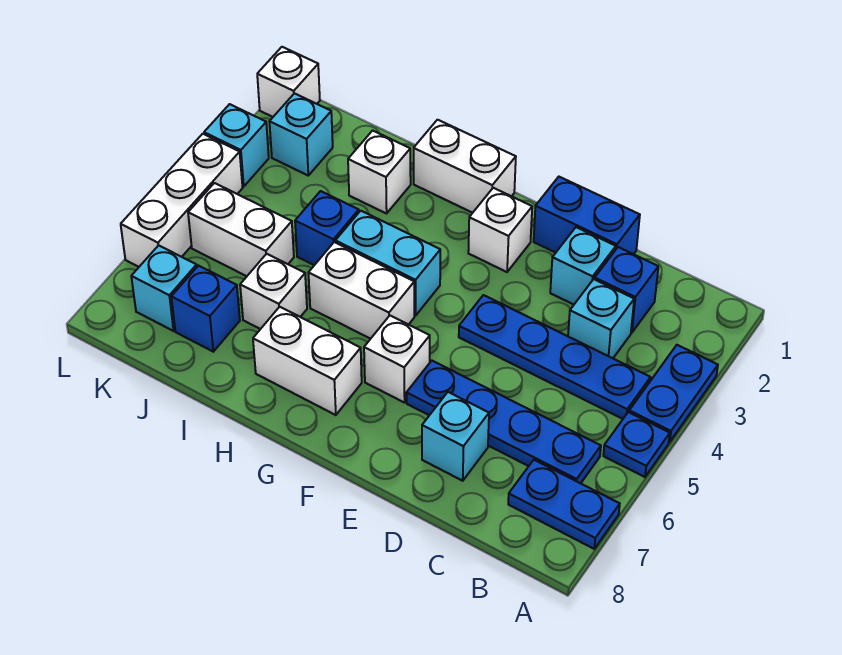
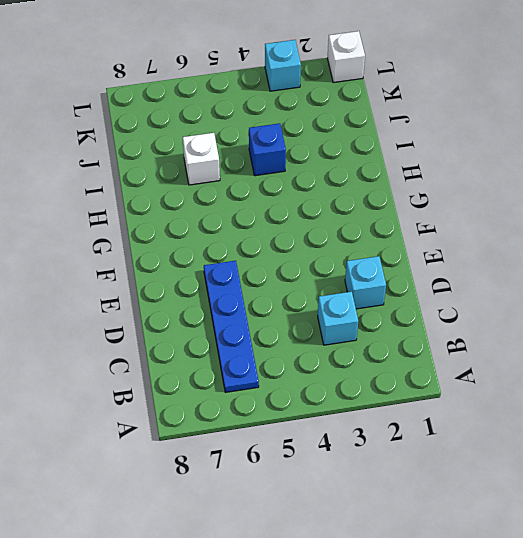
none -> blue plate A3:A4 level 1
none -> blue plate A5 level 1
none -> blue plate A7:B7 level 1

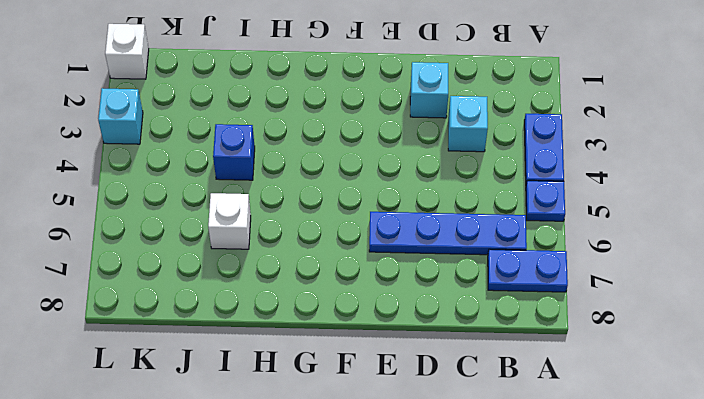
none -> blue plate B4:E4 level 1
none -> blue brick C2 level 1
none -> blue brick D1:E1 level 1

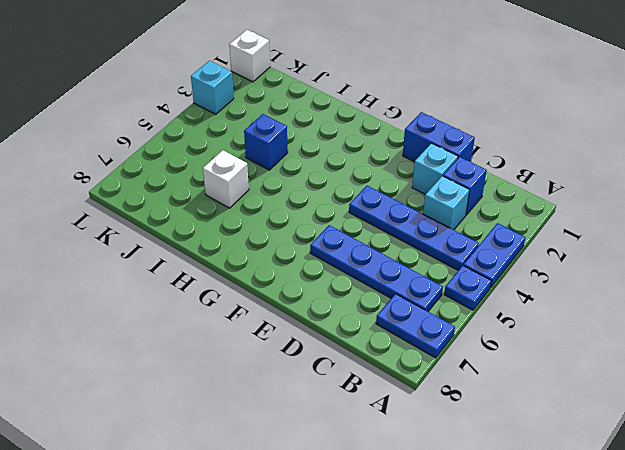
none -> cyan brick D7 level 1
none -> white brick F2 level 1
none -> white brick F6 level 1

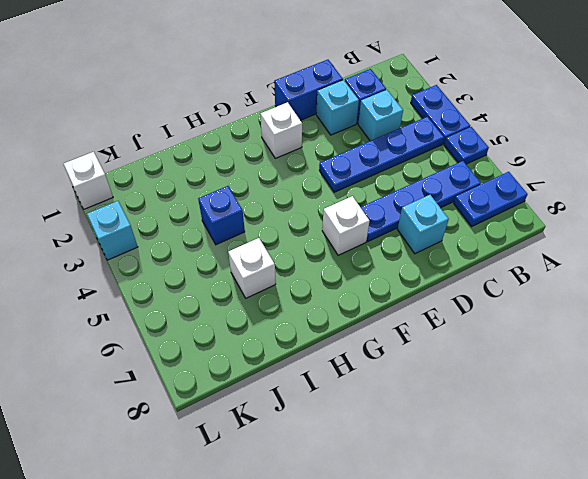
none -> white brick G1:H1 level 1
none -> cyan brick G4:H4 level 1
none -> white brick G5:H5 level 1

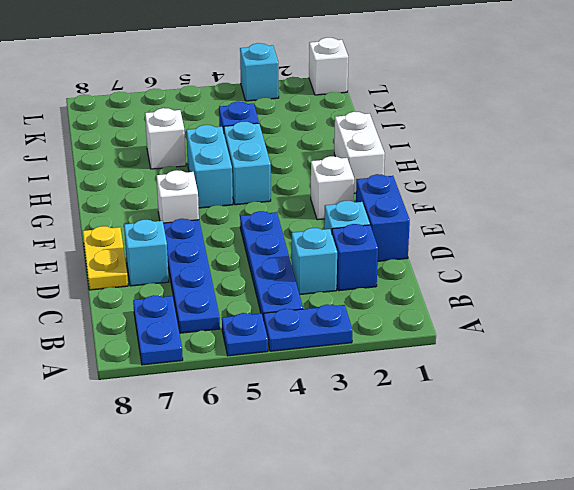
yellow plate D8:E8 level 1 -> none
cyan brick G5:H5 level 1 -> white brick G5:H5 level 1
none -> white brick G7:H7 level 1
none -> white brick I2 level 1
none -> white brick J5:K5 level 1

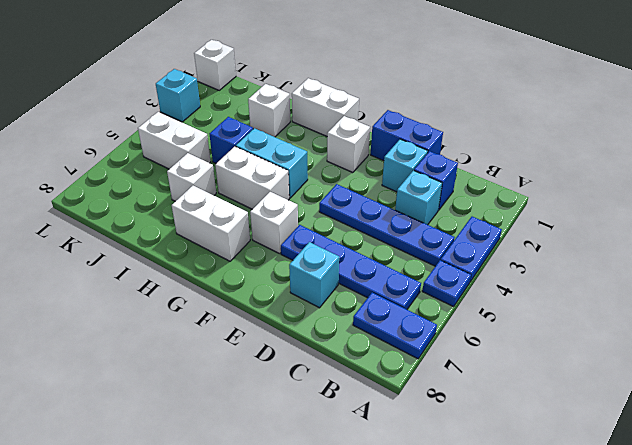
none -> blue brick J7 level 1
none -> cyan brick K2 level 1
none -> cyan brick K7 level 1

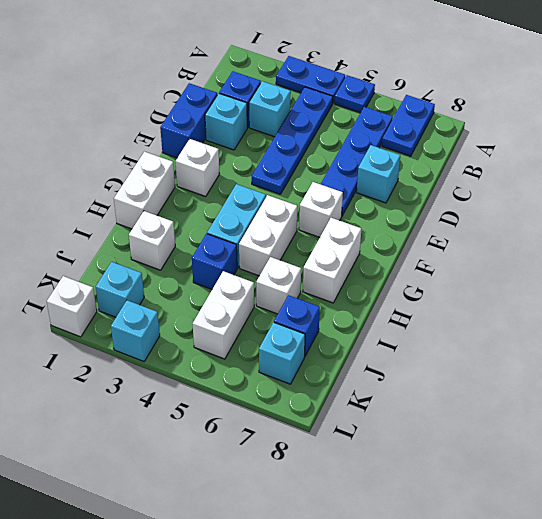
none -> white brick L4:L6 level 1

